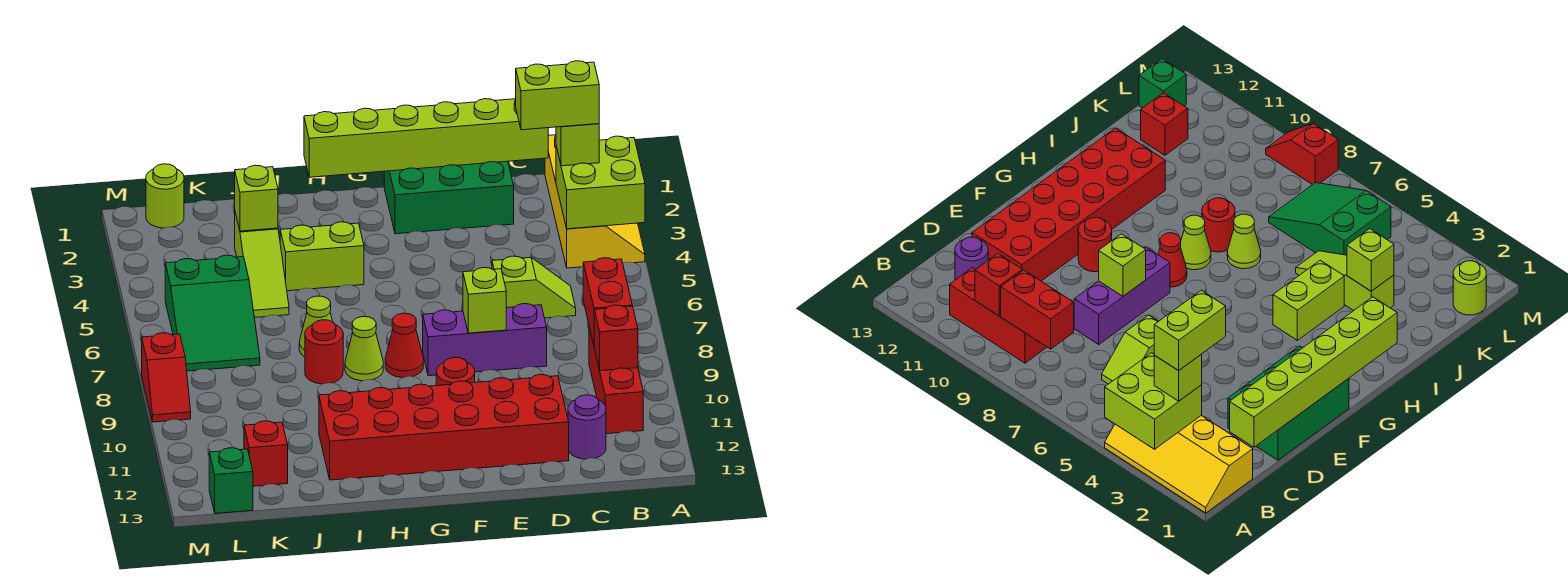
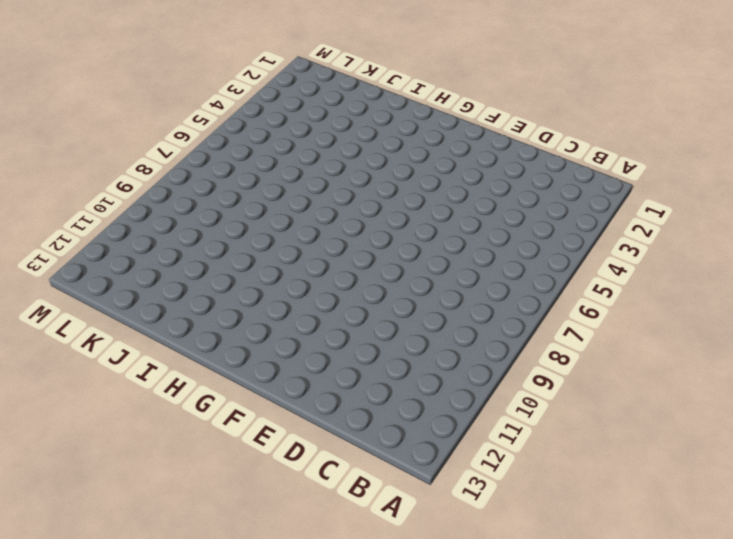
none -> yellow slope A1:B4 level 1 top B
none -> red brick B9:B11 level 1
none -> lime slope C6:D6 level 1 top D

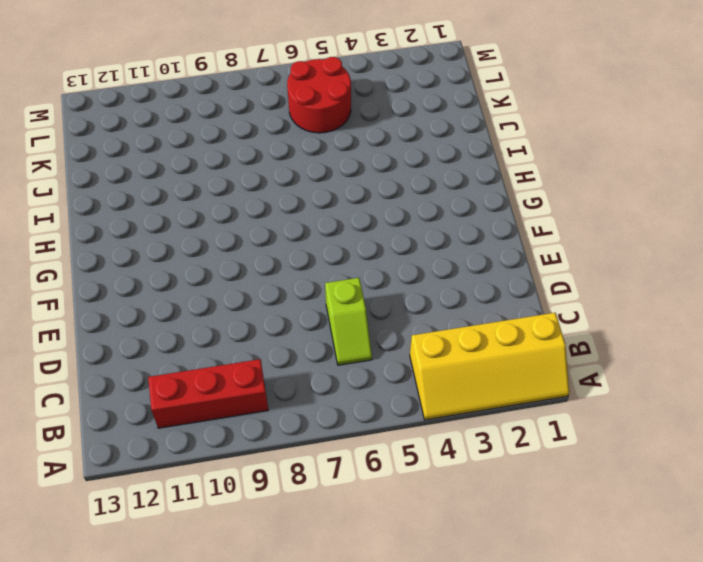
red round brick K5:L6 level 1 -> green slope K5:L7 level 1 top 5
none -> purple round brick C12 level 1
none -> green brick D1:F2 level 1
none -> purple brick D8:F8 level 1

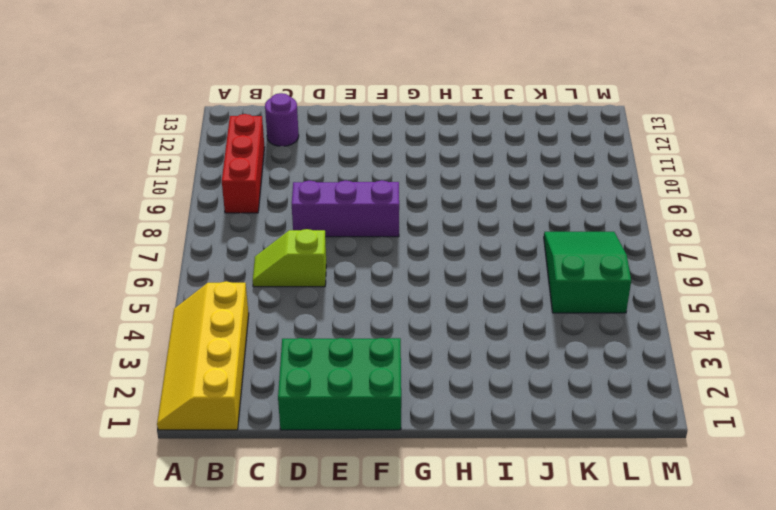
none -> red brick D11:I12 level 1
none -> red round brick F10 level 1
none -> red cone G8 level 1

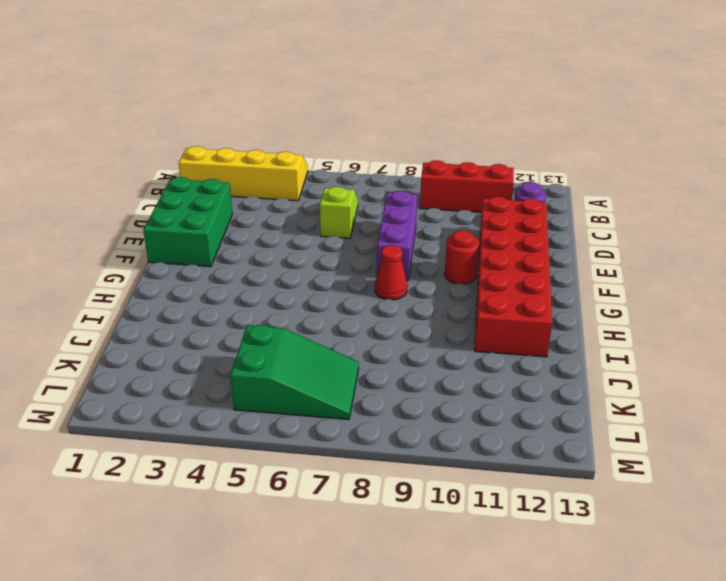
none -> lime brick H4:I4 level 1
none -> lime cone H8 level 1
none -> lime cone I7 level 1

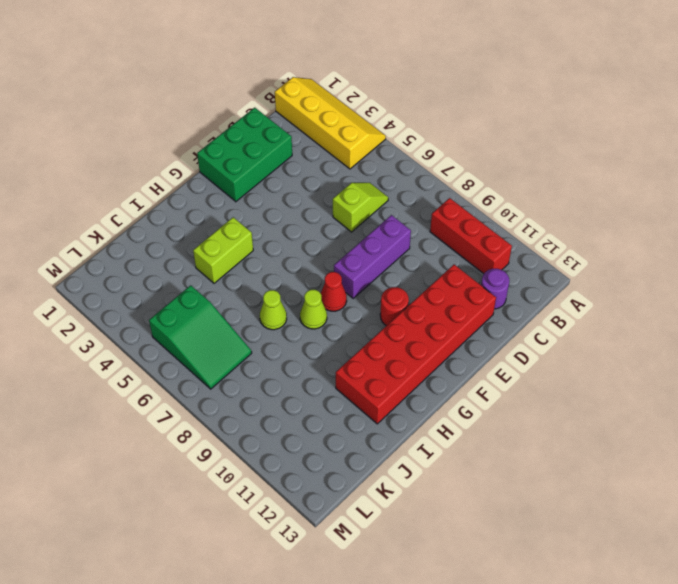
none -> red round brick I8 level 1
none -> lime slope J3:J5 level 1 top 3
none -> red brick K12 level 1

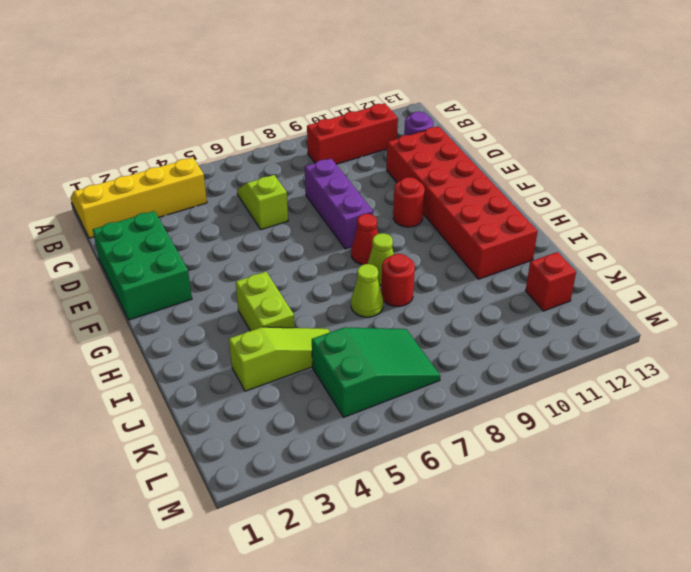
none -> lime round brick L1 level 1
none -> green brick L13 level 1
none -> red slope M8:M9 level 1 top 8

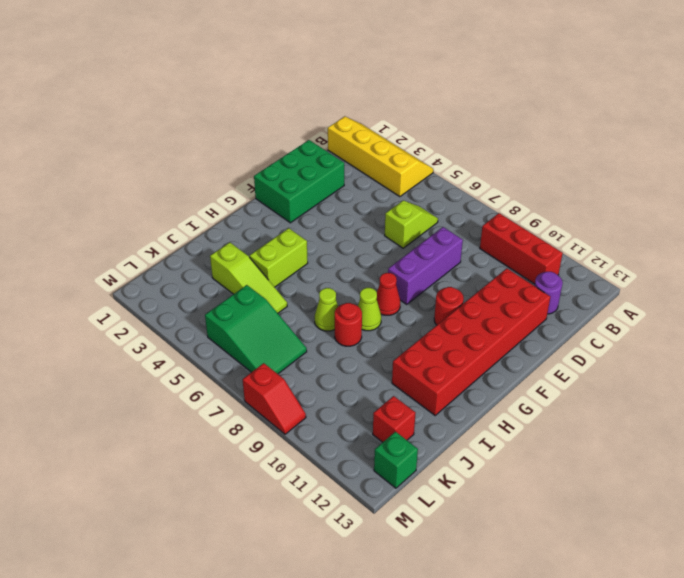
none -> lime round brick L1 level 1
none -> lime brick A3:B4 level 2
none -> red brick B8:B9 level 2

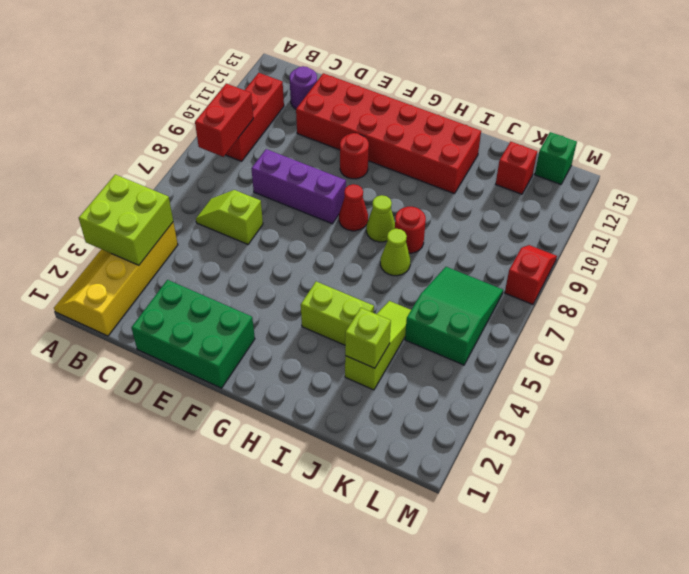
none -> lime round brick L1 level 1
none -> red brick B10 level 2
none -> lime brick C1:H1 level 2

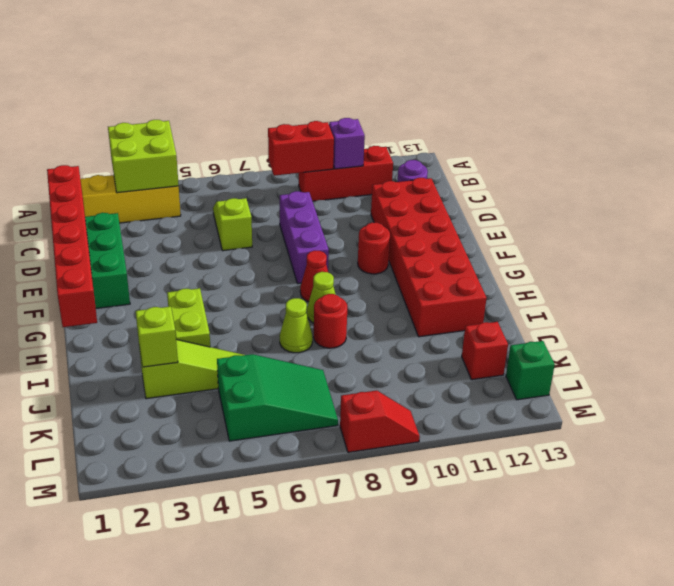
purple brick B10 level 2 -> red brick B10 level 2
red brick C1:H1 level 2 -> lime brick C1:H1 level 2
none -> lime round brick L1 level 1
none -> lime brick E8 level 2
none -> lime brick B3 level 3

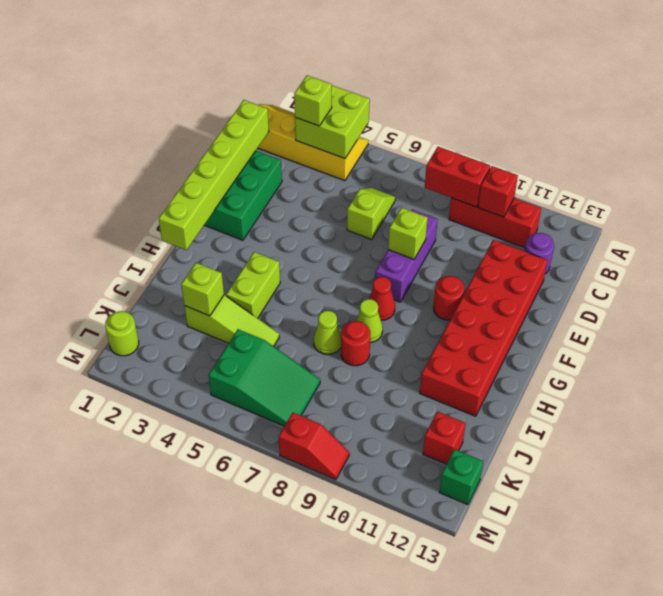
none -> lime brick B3:C3 level 4

